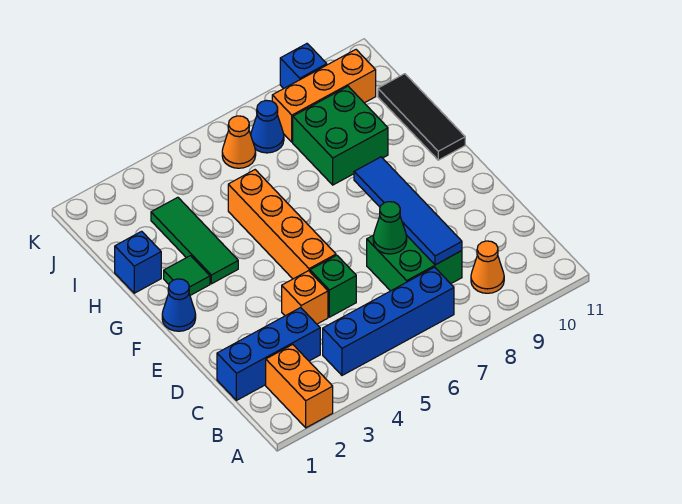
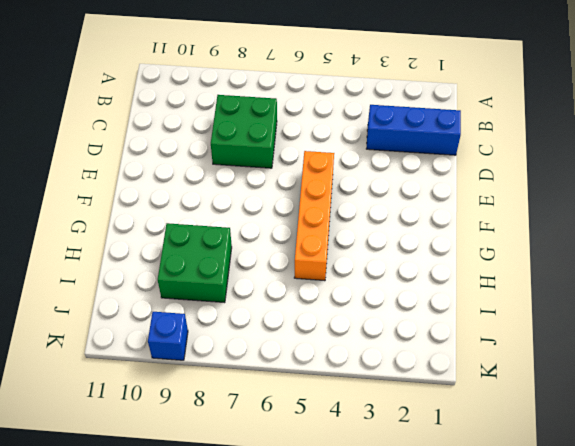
none -> orange brick A2:B2 level 1
none -> blue brick B4:B7 level 1
none -> orange cone B9 level 1

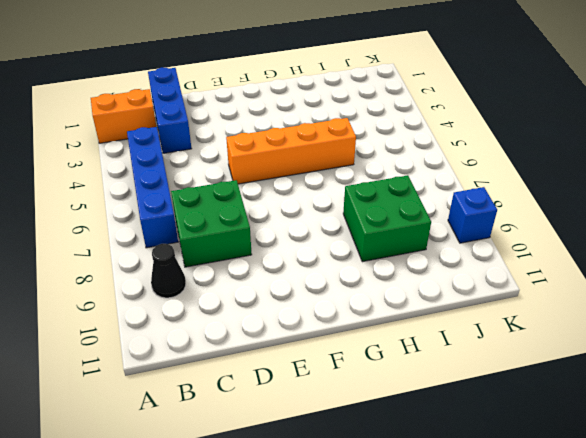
black cone B9 level 1 -> orange cone B9 level 1
none -> orange brick D4 level 1
none -> green brick D5 level 1
none -> blue cone F1 level 1

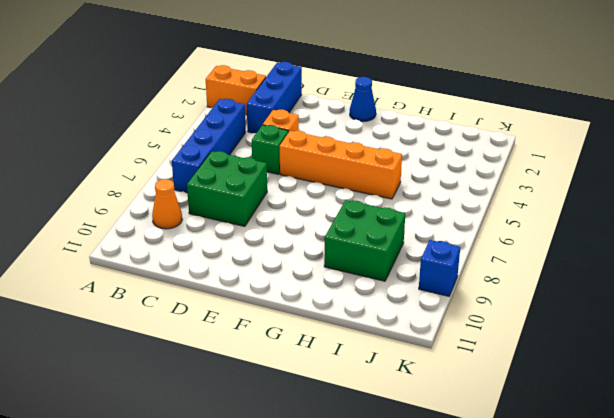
none -> green tile G2 level 1
none -> green tile G3:I3 level 1
none -> black tile G11:I11 level 1

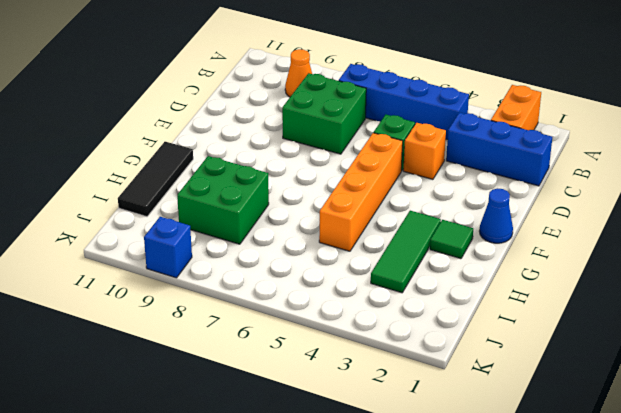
none -> blue brick H1 level 1
none -> orange cone J6 level 1
none -> blue cone J7 level 1

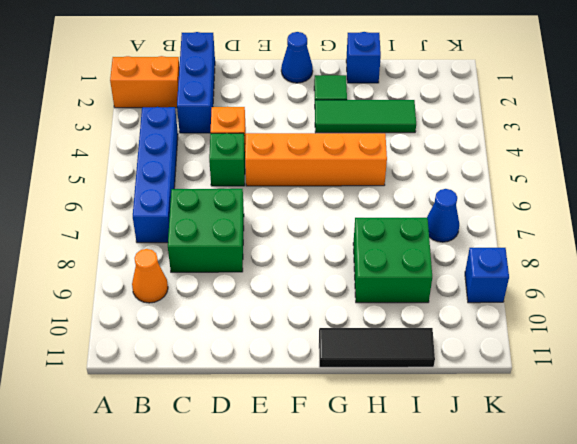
none -> orange cone J6 level 1
none -> orange brick J8:J10 level 1
none -> blue tile C8:F8 level 2

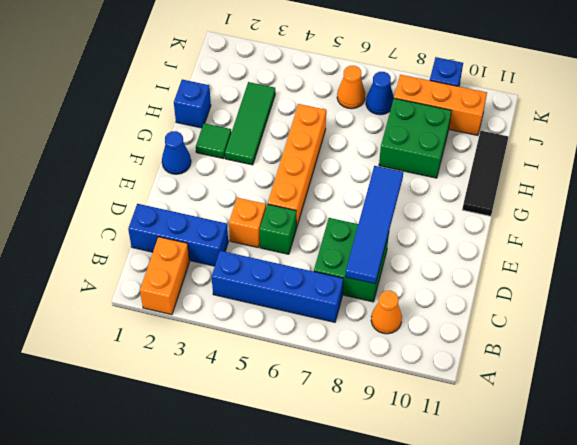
none -> green cone D7 level 2

